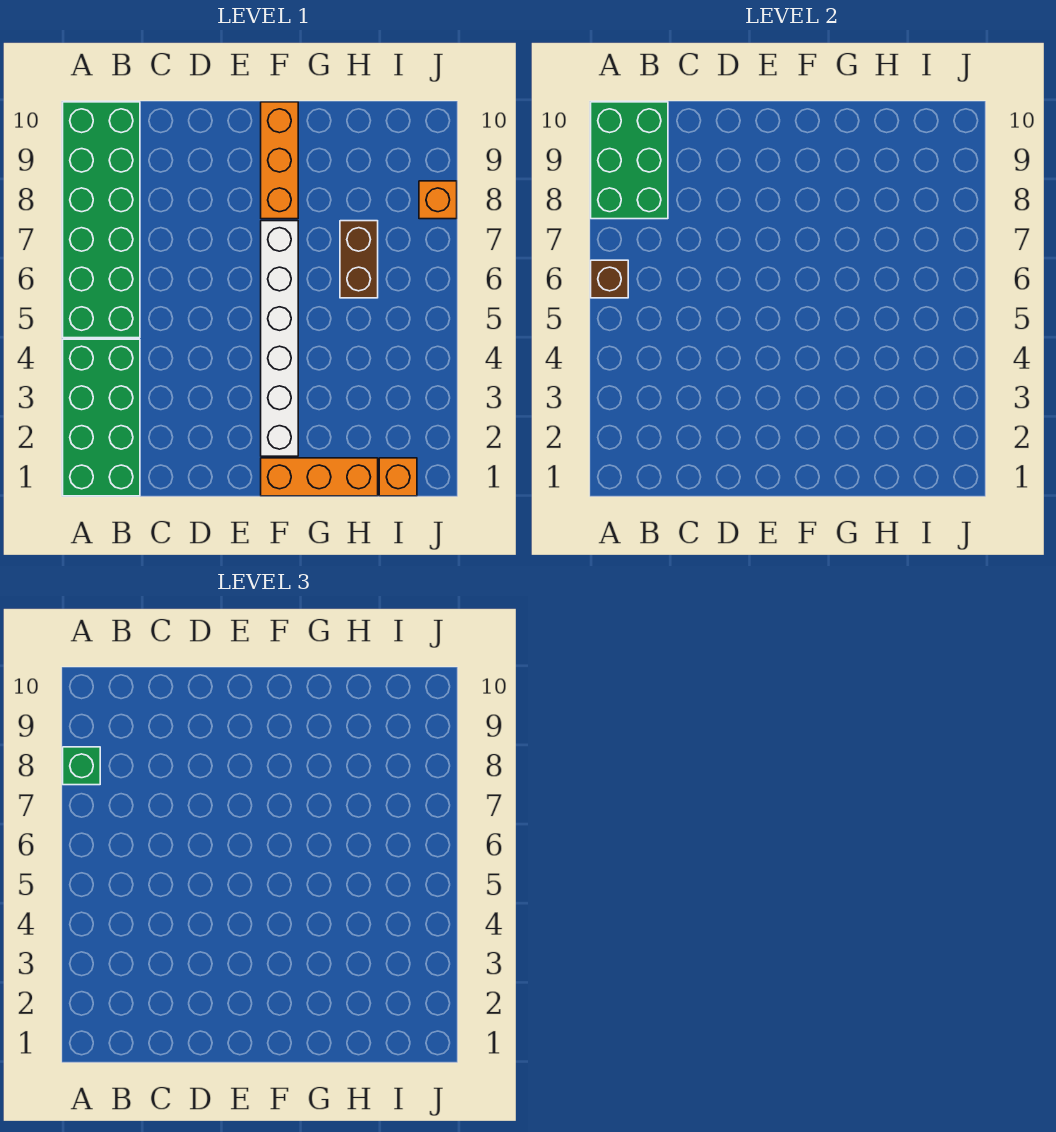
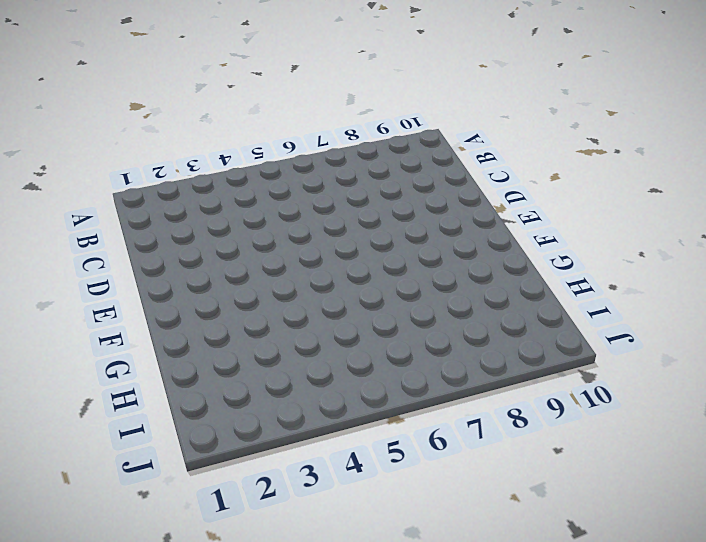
none -> green brick A1:B4 level 1
none -> green brick A5:B10 level 1

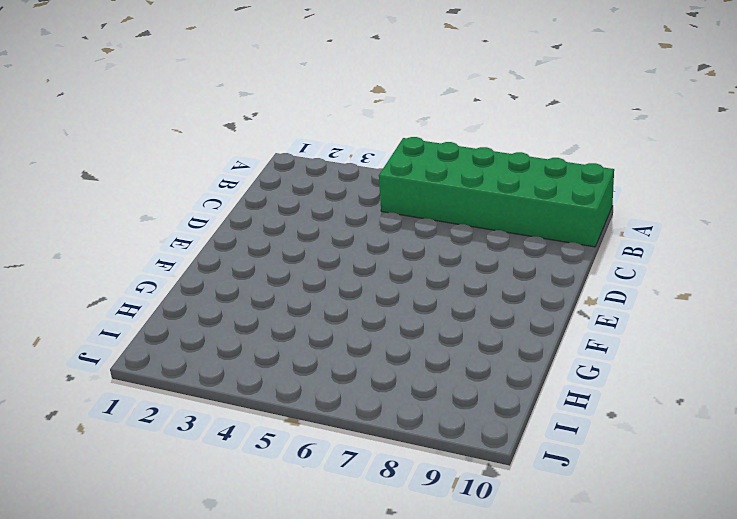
none -> green brick A1:B4 level 1
none -> orange brick F1:H1 level 1

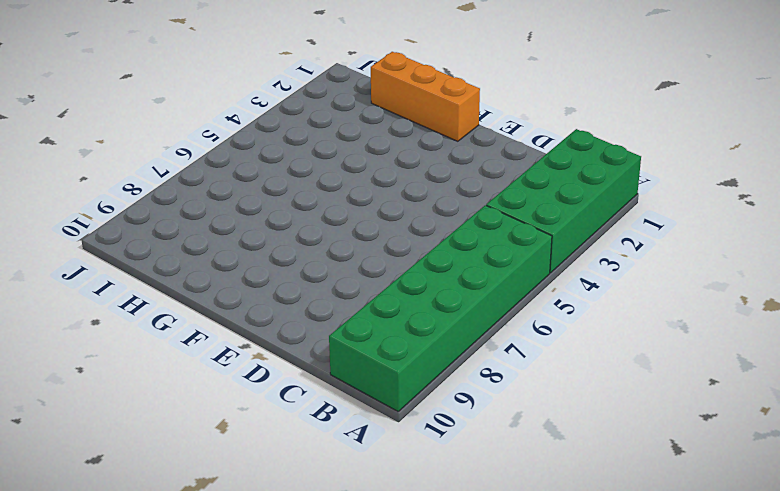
none -> white brick F2:F7 level 1
none -> orange brick F8:F10 level 1

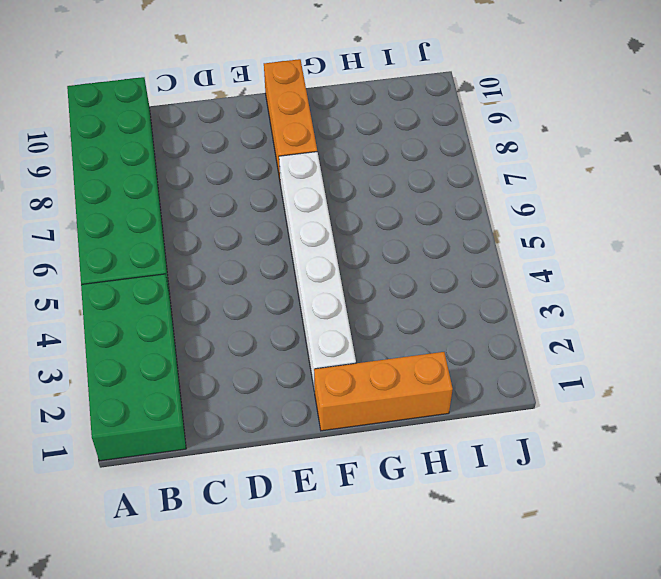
none -> brown brick H6:H7 level 1
none -> orange brick I1 level 1

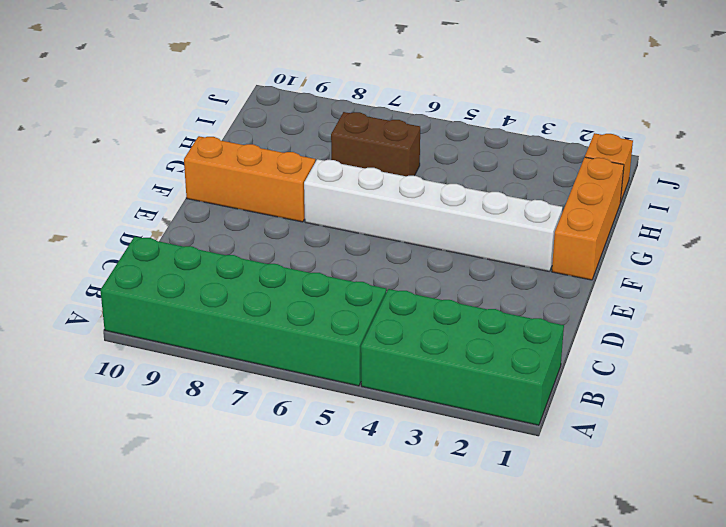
none -> orange brick J8 level 1
none -> brown brick A6 level 2

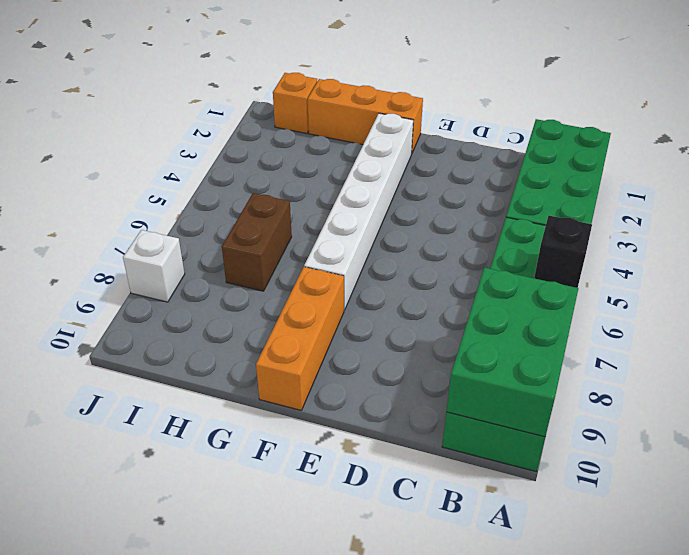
black brick A6 level 2 -> brown brick A6 level 2
white brick J8 level 1 -> orange brick J8 level 1
none -> green brick A8 level 3

